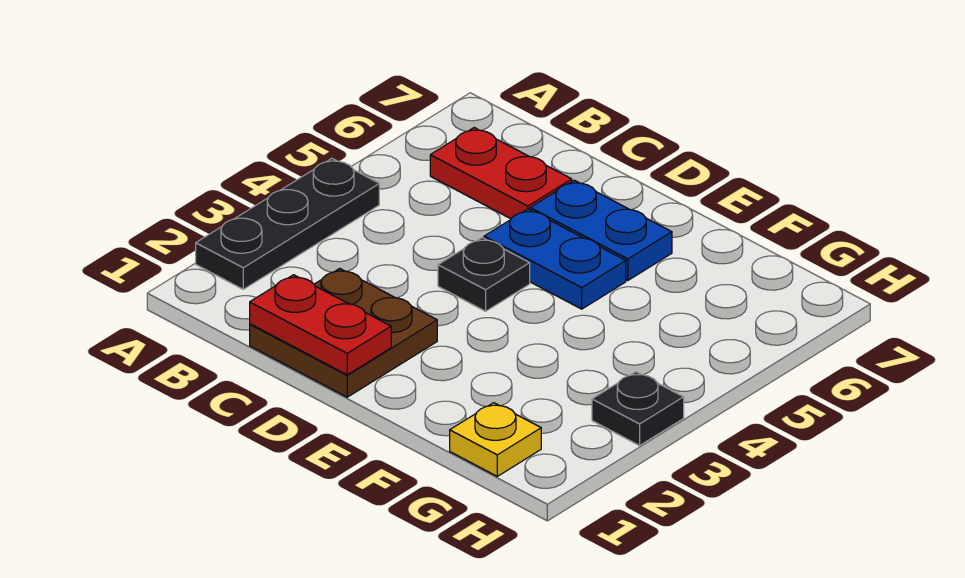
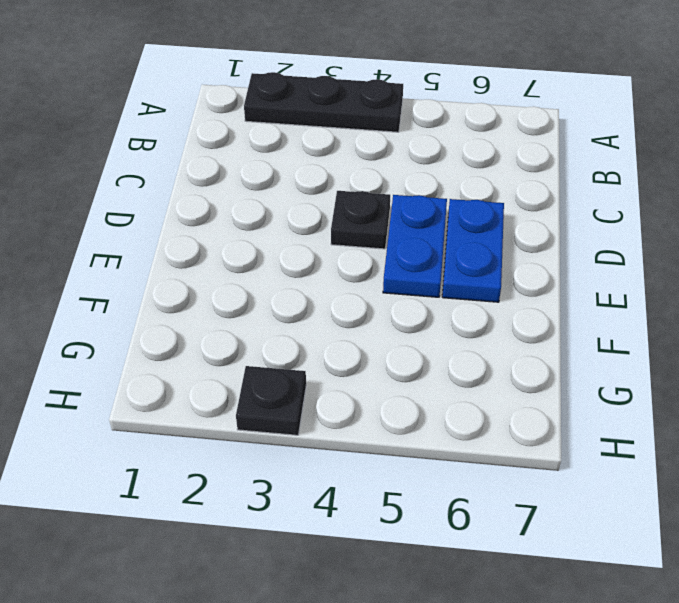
none -> red plate B6:C6 level 1
none -> brown plate C1:D2 level 1

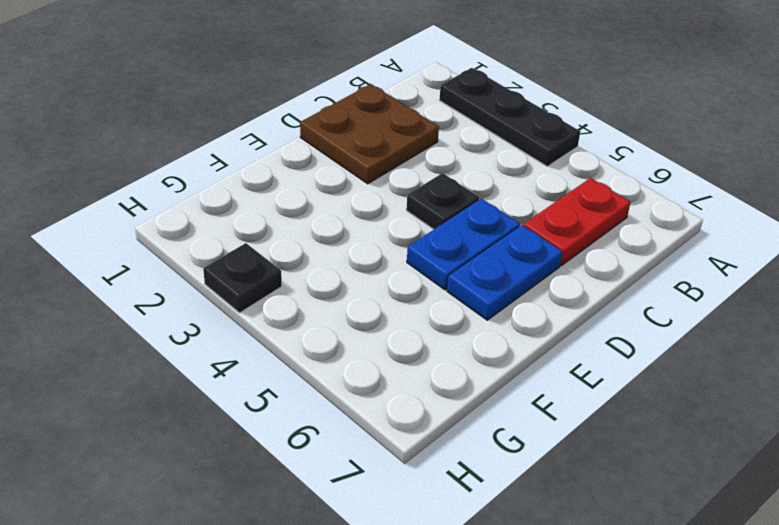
none -> yellow plate G1 level 1
none -> red plate C1:D1 level 2

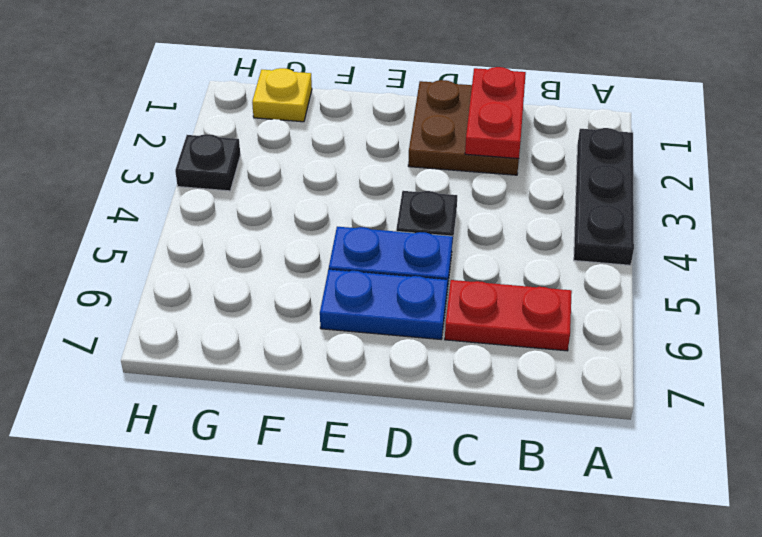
red plate C1:C2 level 2 -> red plate C1:D1 level 2

